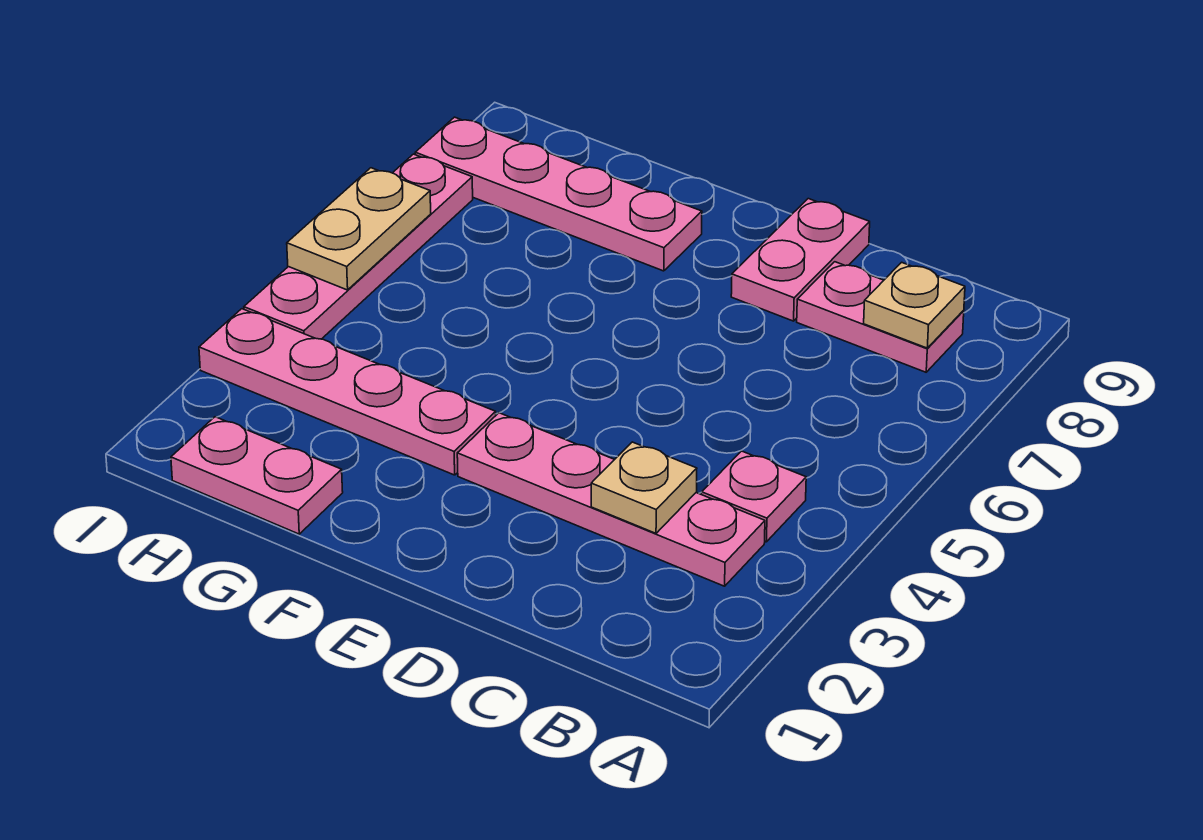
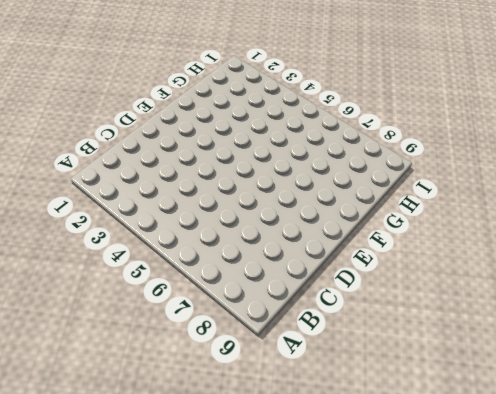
none -> pink plate B3:E3 level 1
none -> pink plate B4 level 1

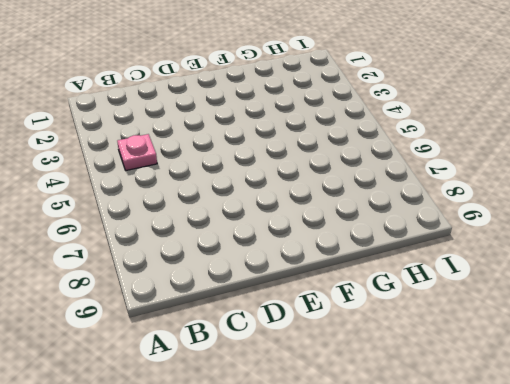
none -> pink plate B3:E3 level 1
none -> pink plate B8:C8 level 1

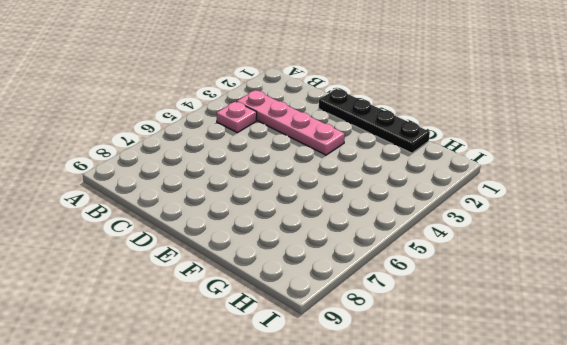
black plate D1:G1 level 1 -> pink plate G1:H1 level 1
none -> pink plate B8:C8 level 1
none -> pink plate D8:D9 level 1

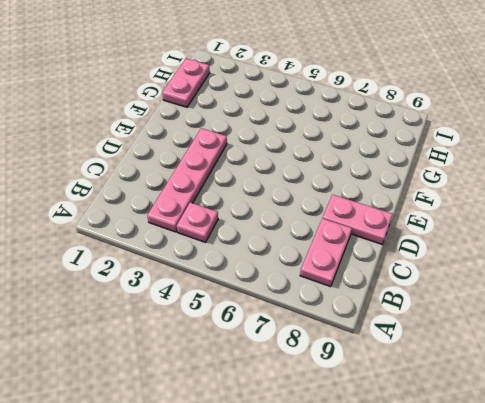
none -> pink plate F3:I3 level 1
none -> pink plate F8:I8 level 1

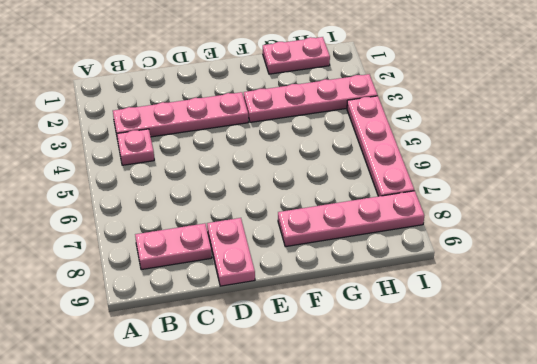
none -> tan plate B8 level 2
none -> tan plate C3 level 2

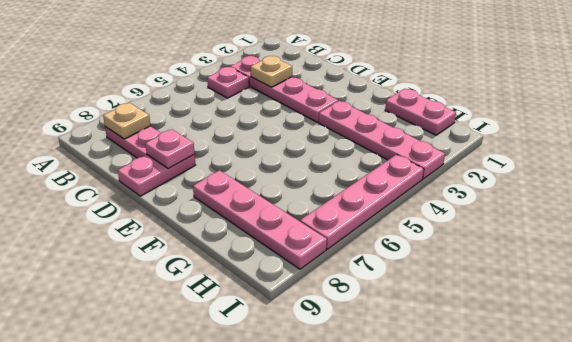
pink plate D8 level 2 -> none
none -> tan plate I5:I6 level 2

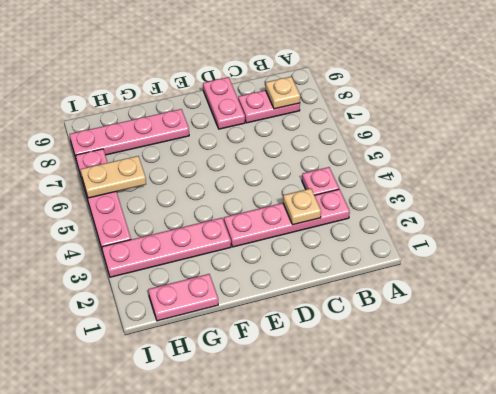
tan plate H6:I6 level 2 -> tan plate I5:I6 level 2

